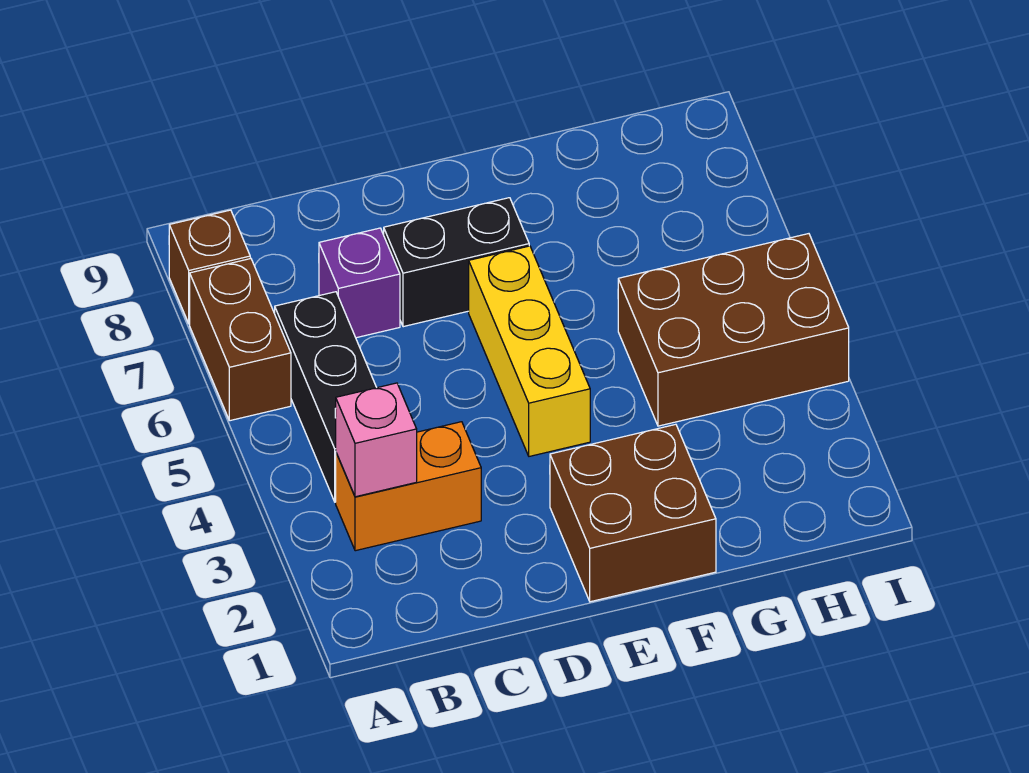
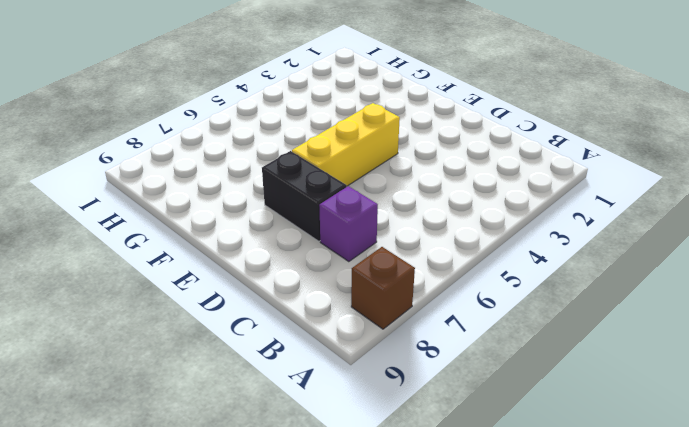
none -> brown brick A6:A7 level 1
none -> orange brick B3:C3 level 1

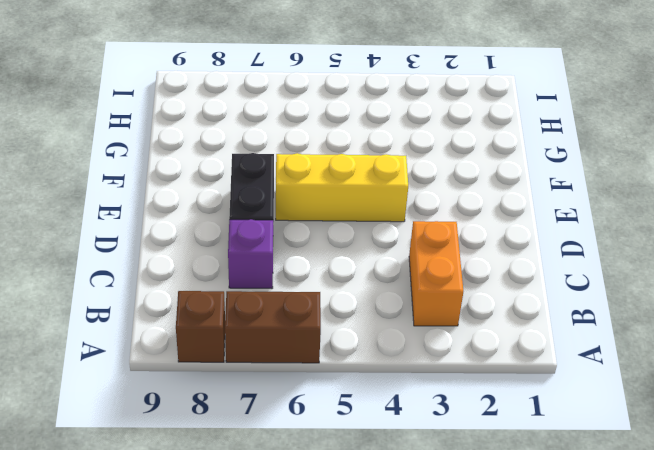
none -> black brick B4:B6 level 1
none -> brown brick E1:F2 level 1

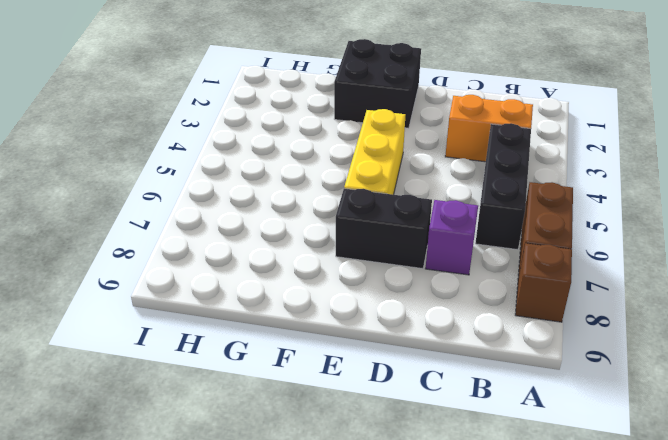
black brick E1:F2 level 1 -> brown brick E1:F2 level 1
none -> brown brick G4:I5 level 1
none -> pink brick B3 level 2

